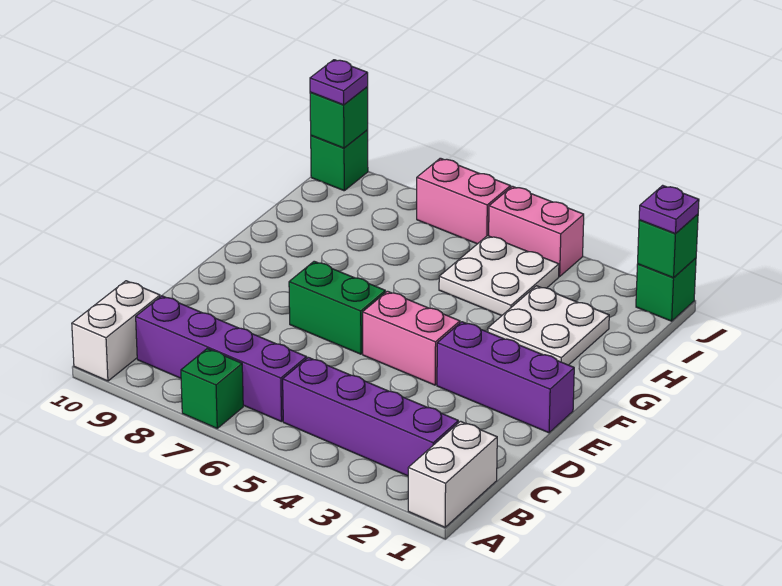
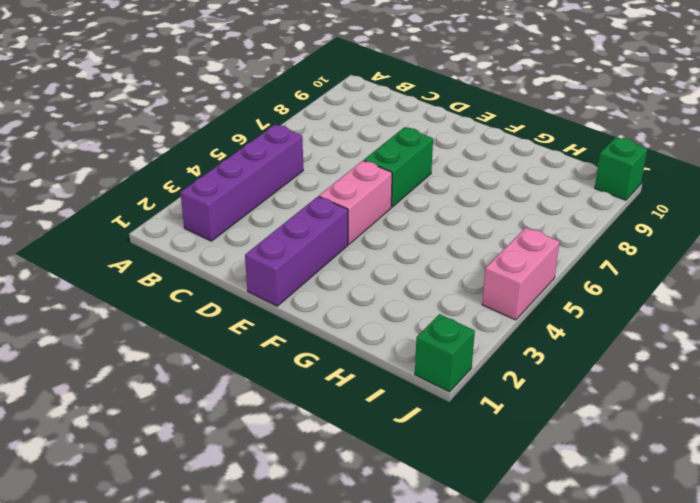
none -> white brick A1:B1 level 1
none -> green brick A7 level 1
none -> white brick A10:B10 level 1

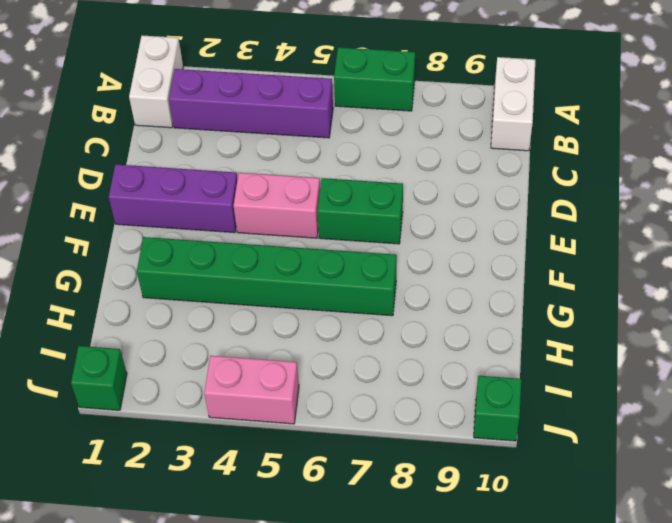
green brick A6:A7 level 1 -> green brick A7 level 1
green brick G2:G7 level 1 -> white plate G2:H3 level 1
none -> purple brick B6:B9 level 1
none -> white plate H4:I5 level 1
none -> pink brick J6:J7 level 1

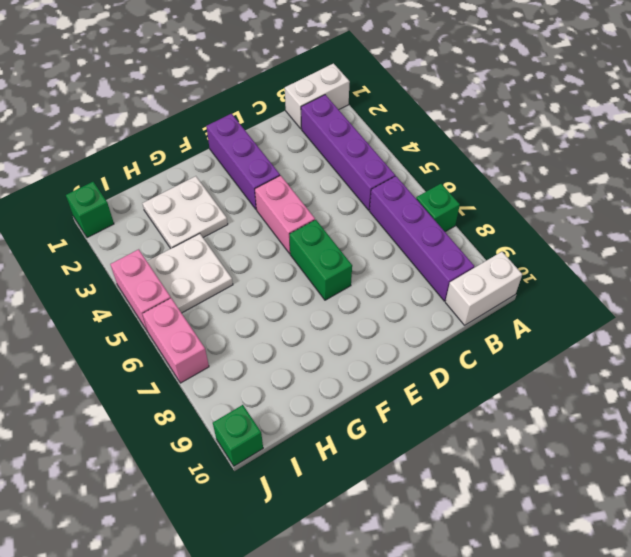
none -> green brick J1 level 2
none -> green brick J10 level 2
none -> purple plate J1 level 3

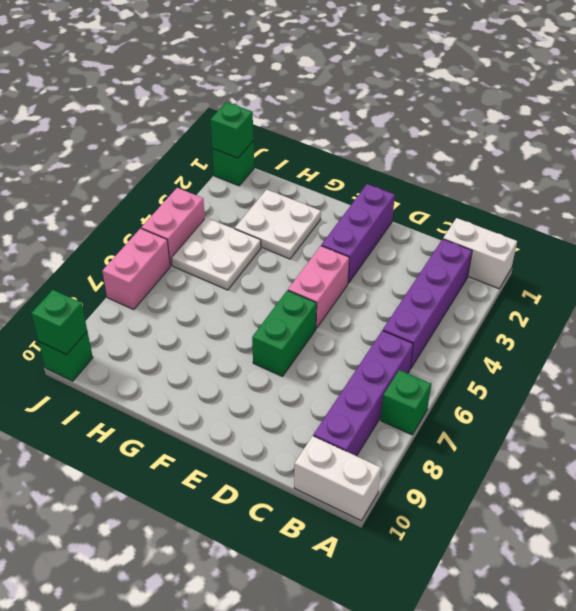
none -> purple plate J1 level 3
none -> purple plate J10 level 3

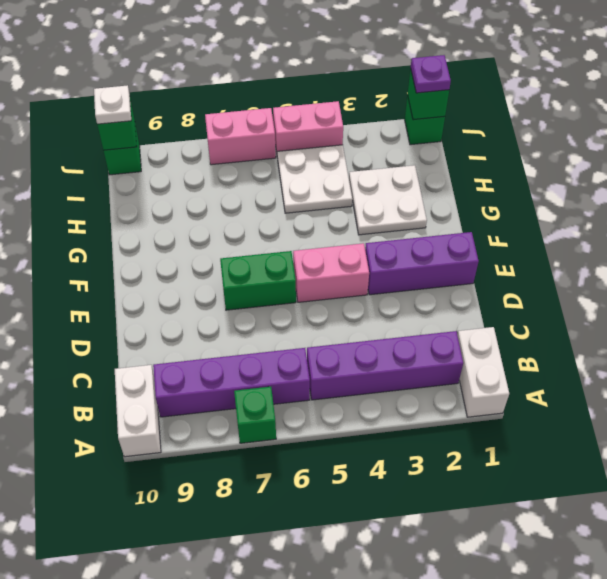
white plate J10 level 3 -> purple plate J10 level 3

